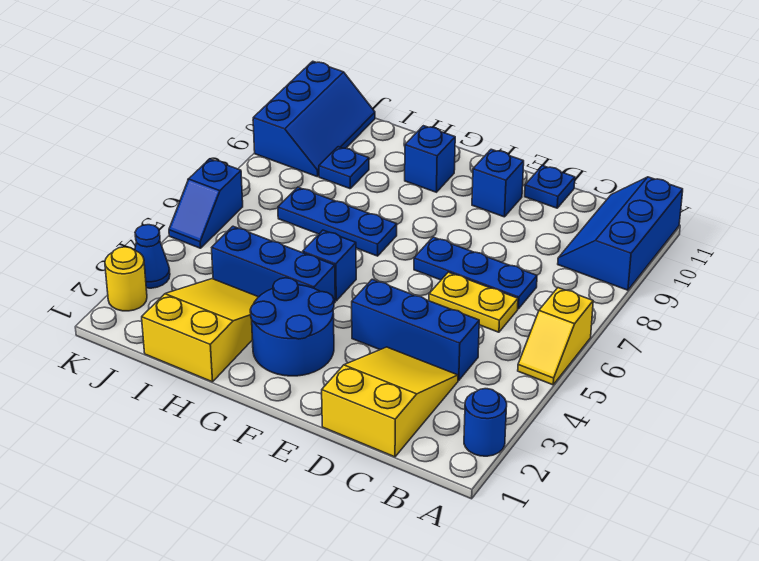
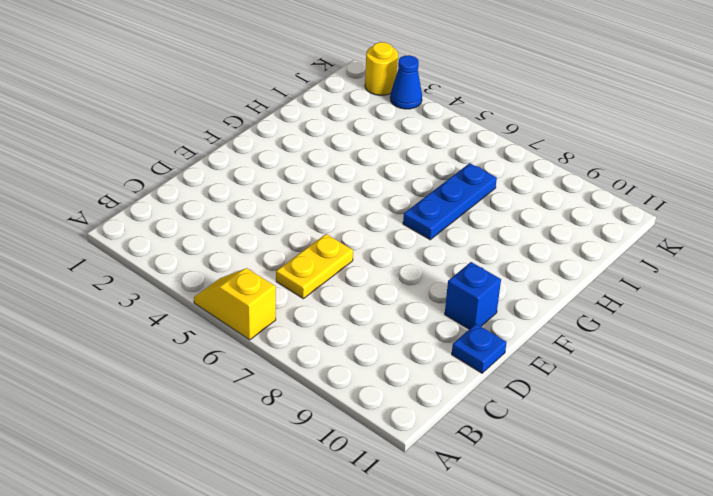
none -> blue round brick A2 level 1
none -> blue slope A9:B11 level 1 top A
none -> yellow slope C1:D3 level 1 top 1

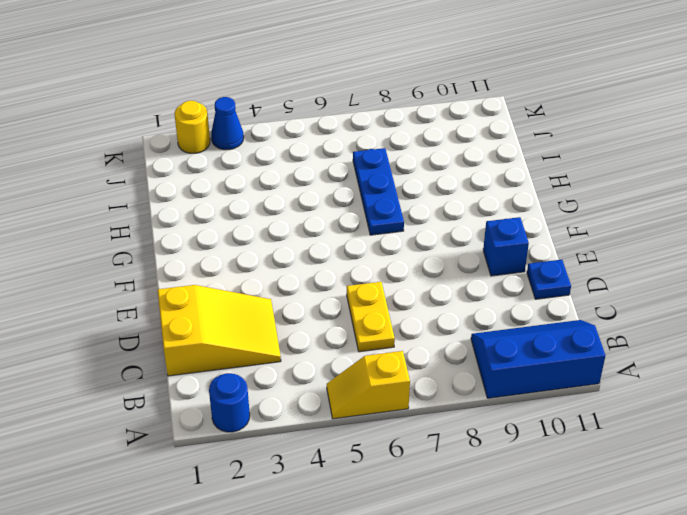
none -> blue brick C4:E4 level 1
none -> blue plate C7:E7 level 1
none -> blue round brick F2:G3 level 1

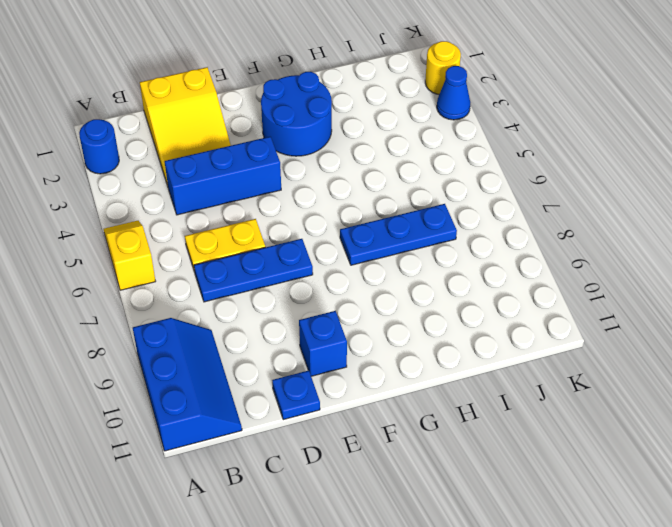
none -> blue brick G4:I4 level 1
none -> blue brick G5 level 1
none -> blue brick G10 level 1

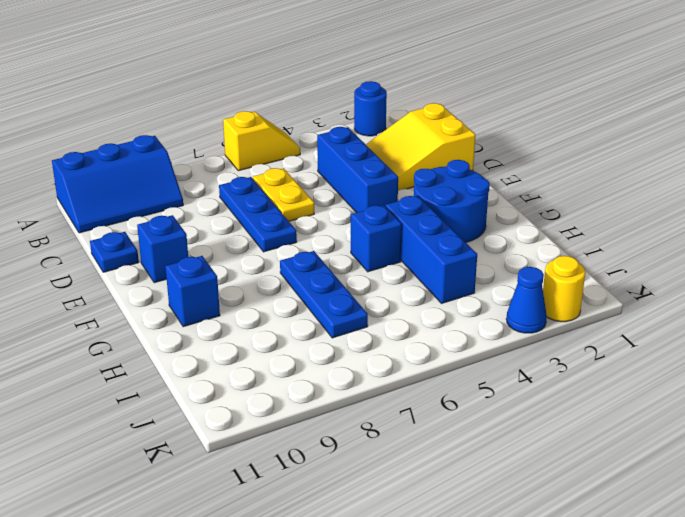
none -> yellow slope H1:I3 level 1 top 1
none -> blue plate I9 level 1
none -> blue slope J9:K11 level 1 top K

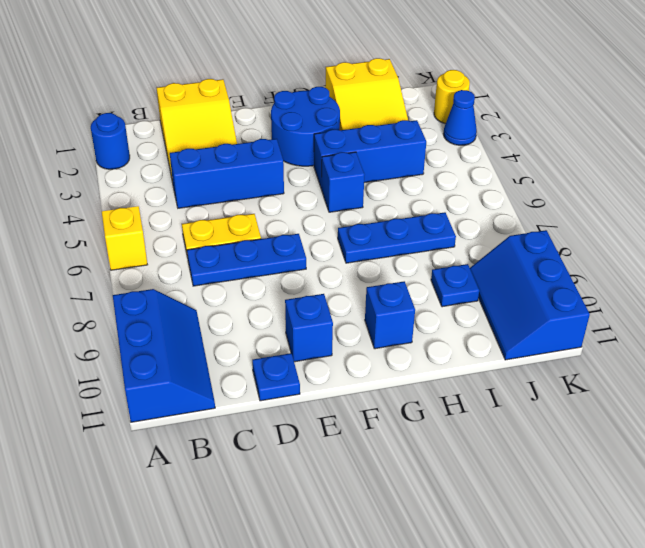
none -> blue slope K5:K6 level 1 top 6

